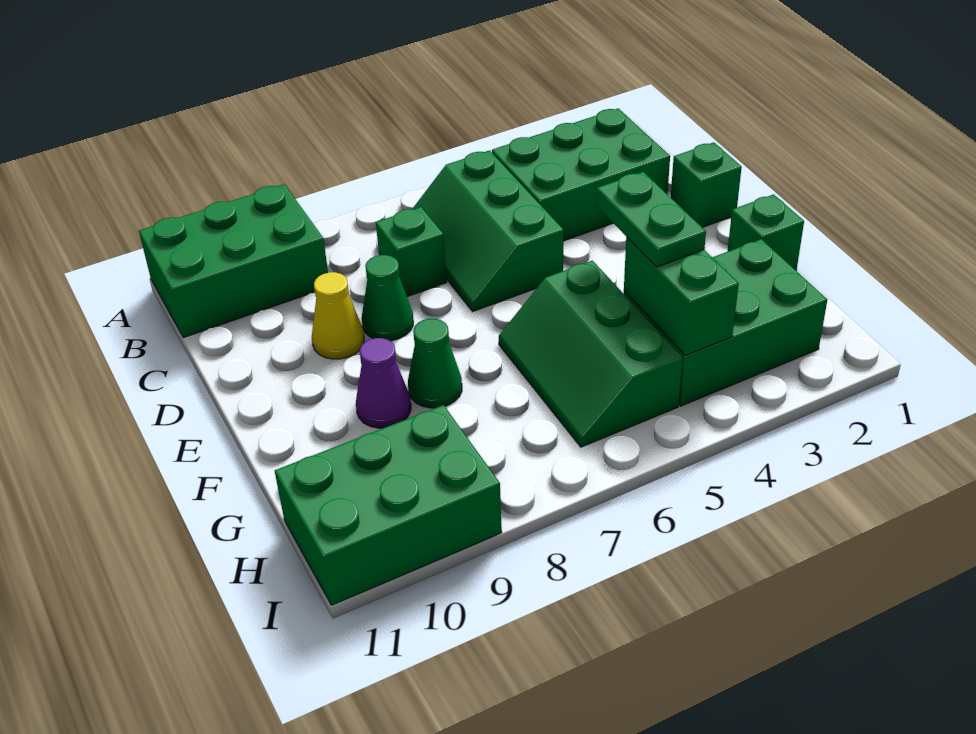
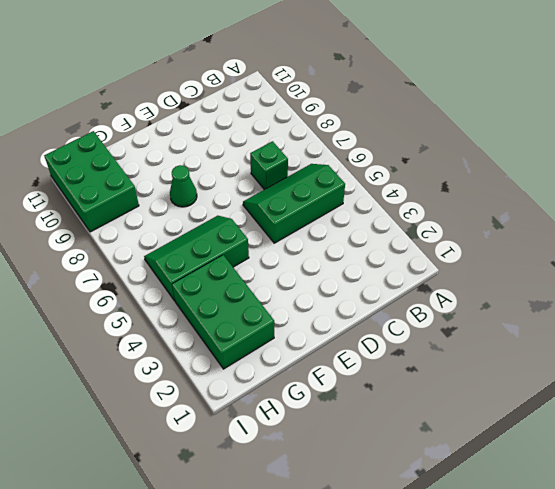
none -> green brick A9:B11 level 1
none -> green brick B2:C4 level 1
none -> green brick D1 level 1

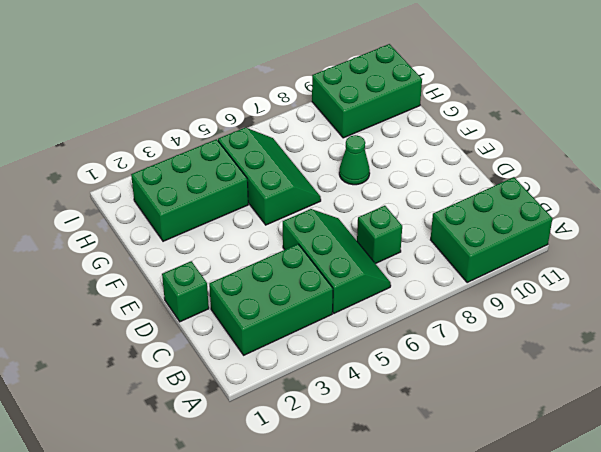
none -> green cone D8 level 1
none -> yellow cone D9 level 1
none -> green brick F1 level 1

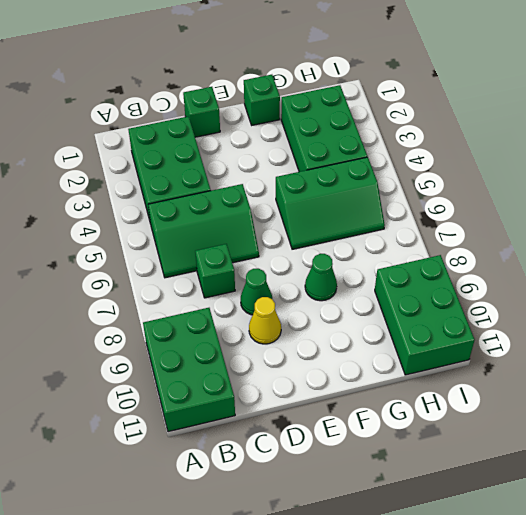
none -> purple cone F9 level 1
none -> green brick G4:H4 level 2
none -> green plate F4:G4 level 3

